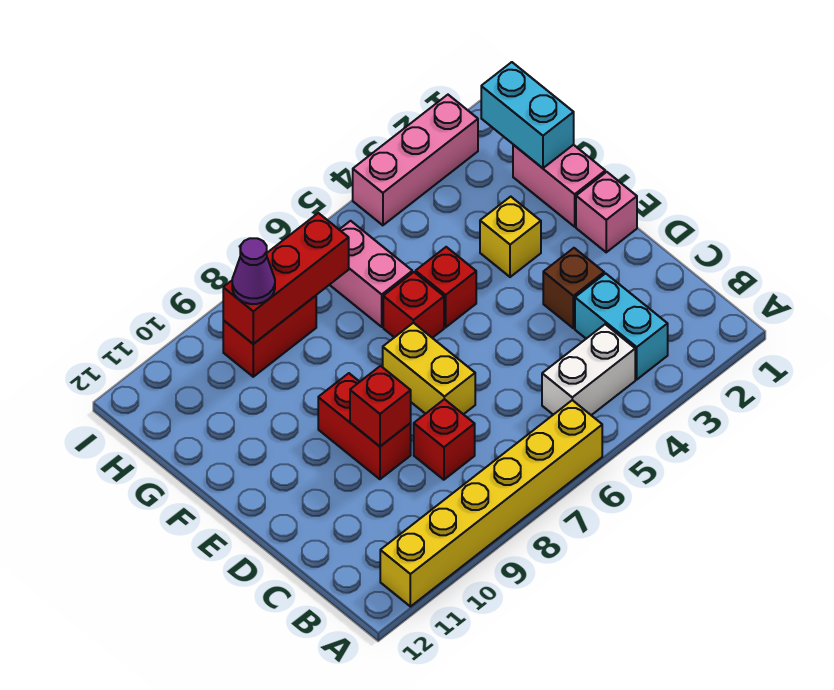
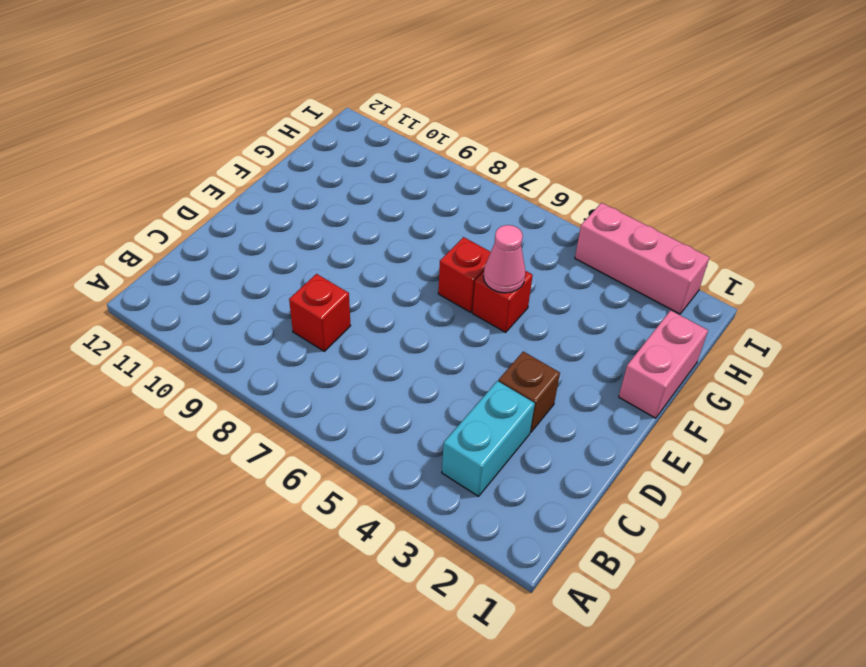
pink cone F5 level 2 -> none
none -> yellow brick A6:A11 level 1
none -> white brick B4:B5 level 1
none -> yellow brick D7:E7 level 1

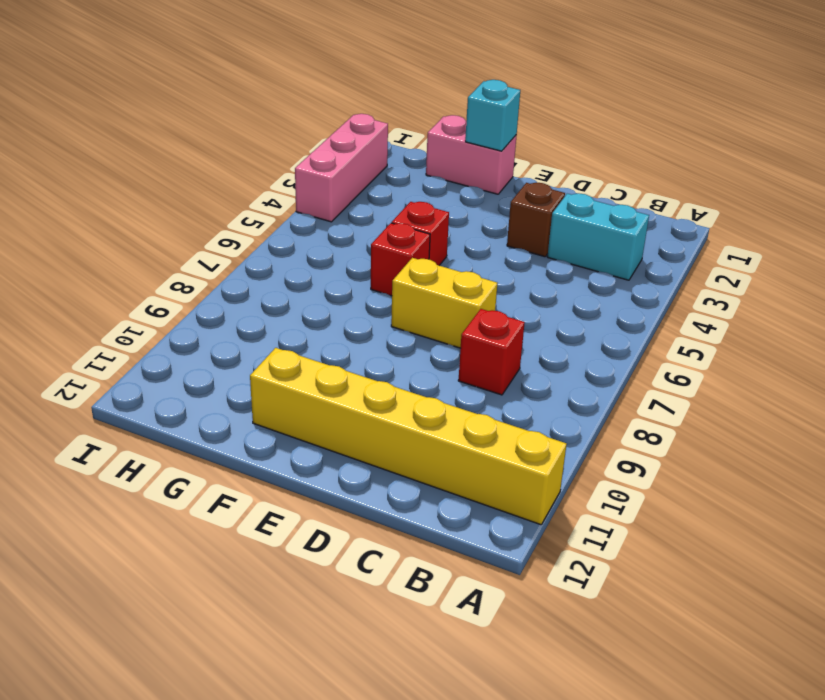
yellow brick A11:F11 level 1 -> yellow brick A6:A11 level 1
cyan brick F1 level 2 -> none
none -> white brick B4:B5 level 1
none -> red brick D9:E9 level 1
none -> pink brick E1 level 1

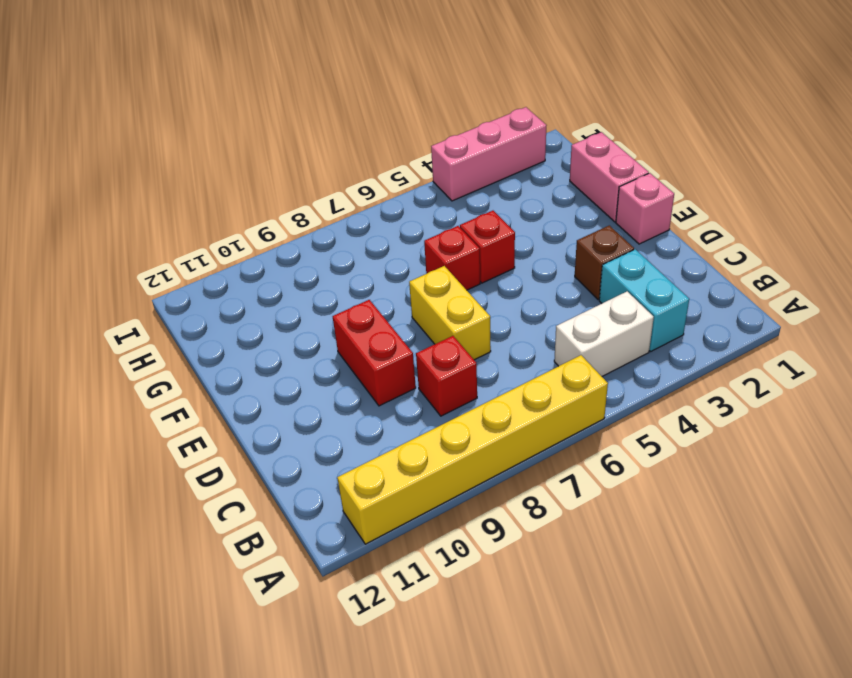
none -> yellow brick F3 level 1
none -> pink brick G6:H6 level 1
none -> red brick H8:H9 level 1

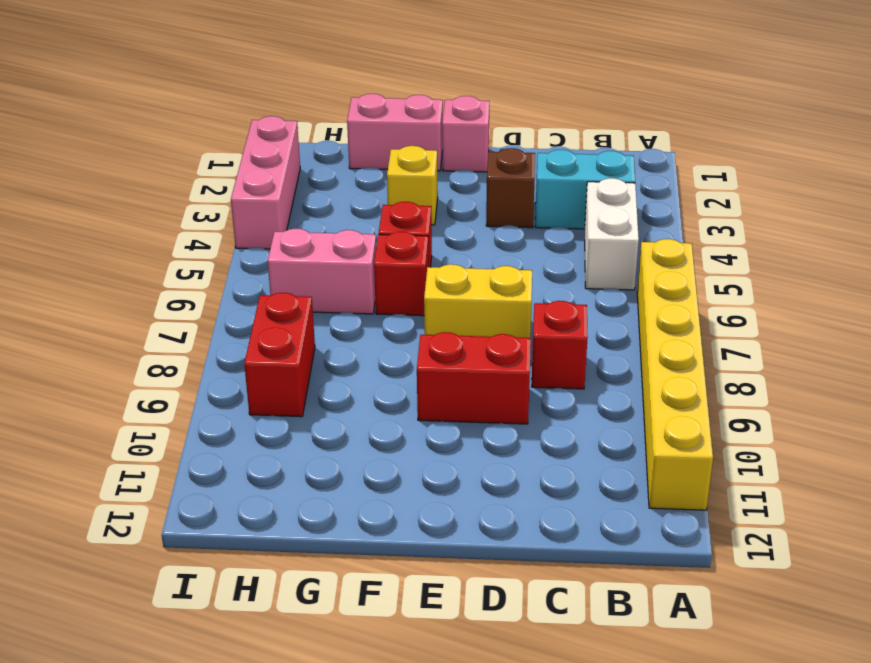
none -> red brick D9 level 2
none -> cyan brick G1:H1 level 2
none -> red brick H7:H9 level 2

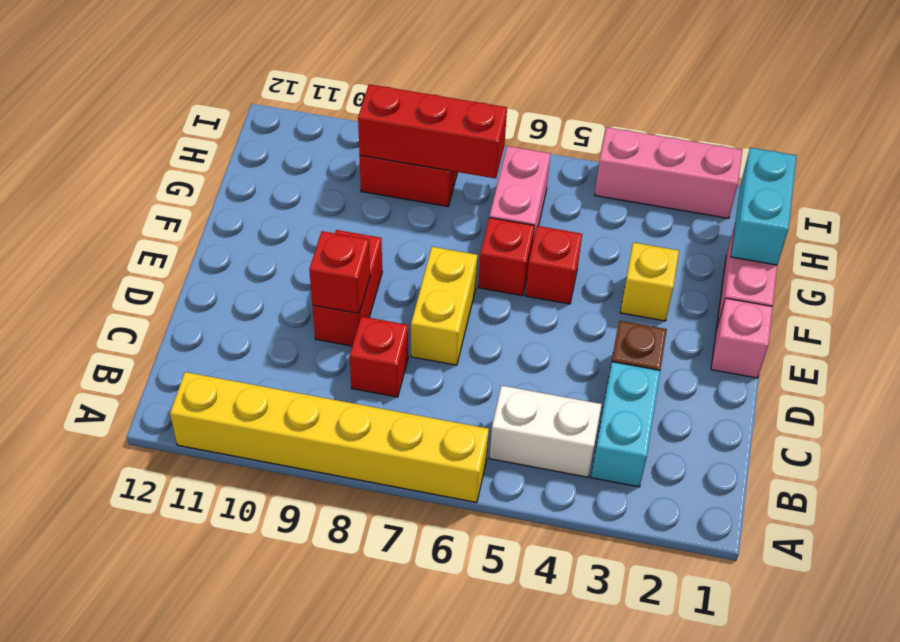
none -> purple cone H9 level 3

